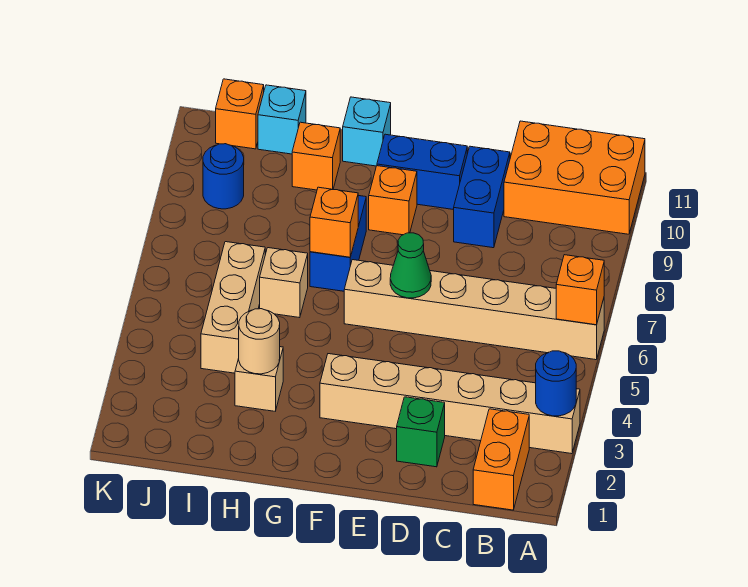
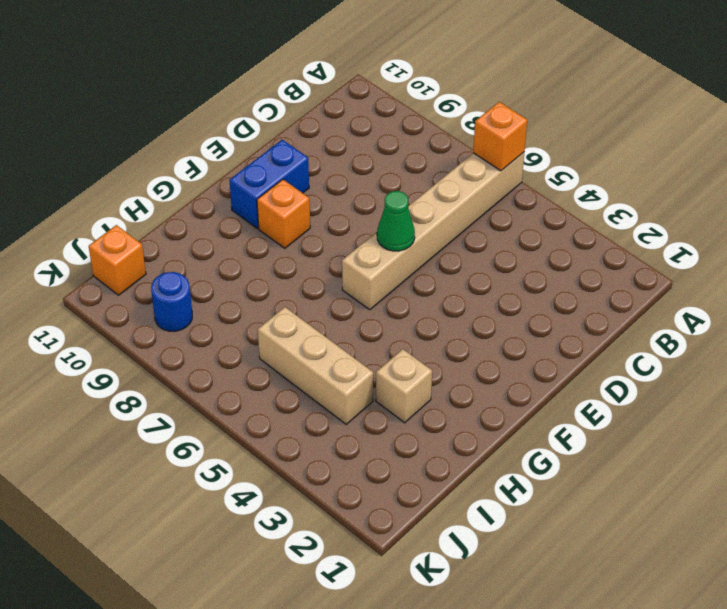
none -> tan brick A3:F3 level 1
none -> orange brick A10:C11 level 1
none -> orange brick B1:B2 level 1

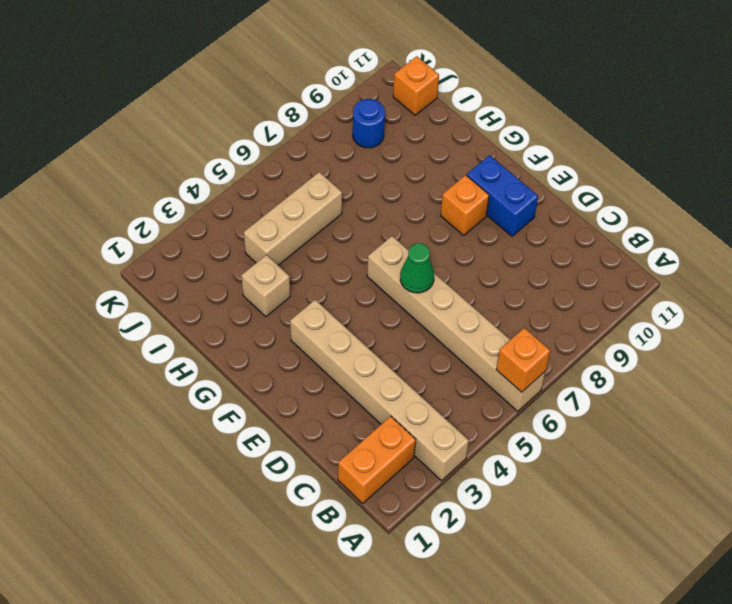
none -> orange brick A10:C11 level 1
none -> green brick D2 level 1
none -> blue brick D9:D10 level 1

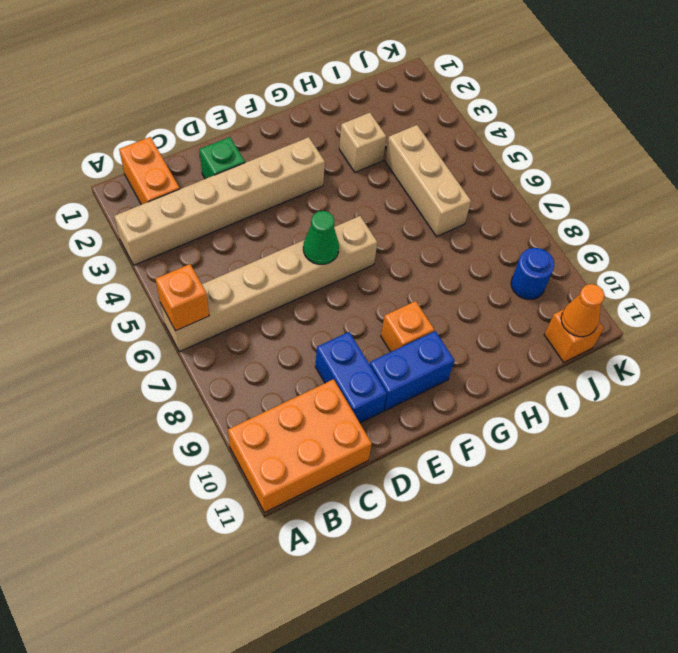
orange cone J11 level 2 -> none
none -> blue brick G7:G8 level 1
none -> cyan brick G11 level 1
none -> tan brick H6 level 1

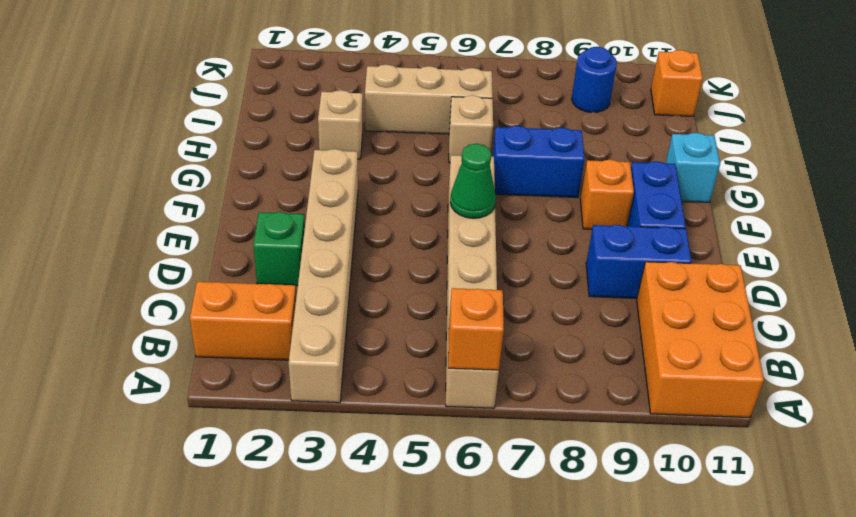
none -> orange brick H10 level 1
none -> cyan brick I11 level 1
none -> blue round brick A3 level 2

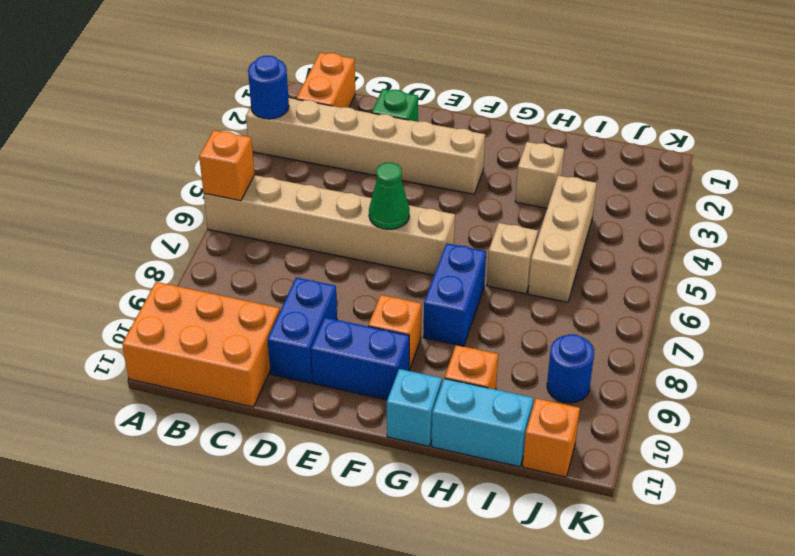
cyan brick H11:I11 level 1 -> cyan brick I11 level 1
none -> orange brick G7 level 2
none -> tan round brick H3 level 2

